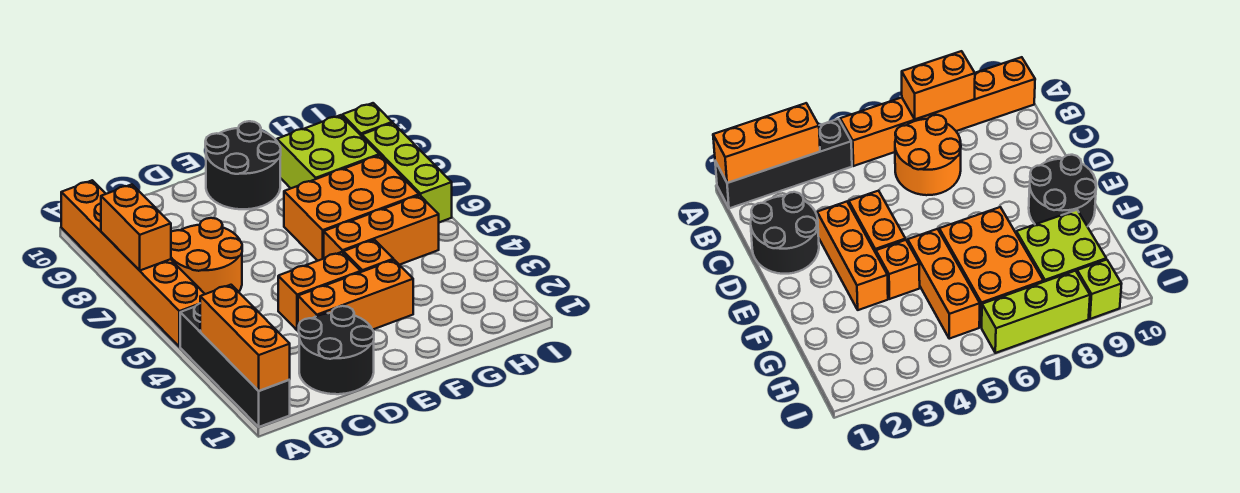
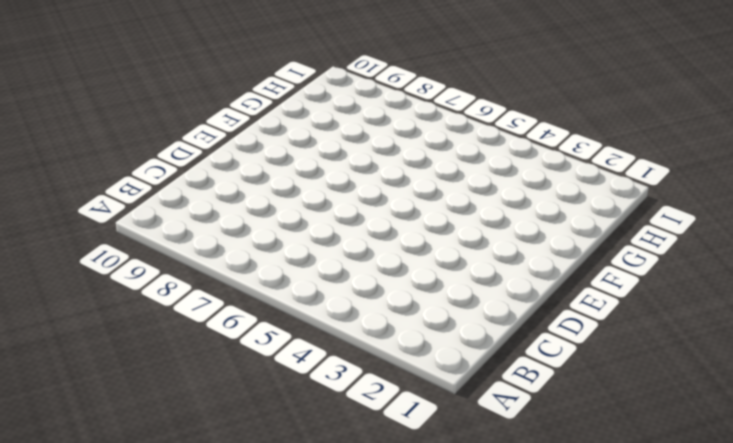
none -> black brick A1:A4 level 1
none -> orange brick A5:A10 level 1
none -> orange round brick B6:C7 level 1

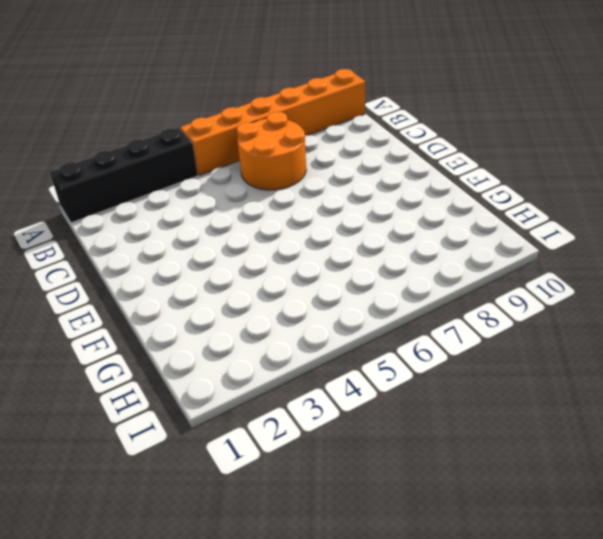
none -> black round brick C1:D2 level 1
none -> orange brick D3:F3 level 1
none -> orange brick D4:E4 level 1

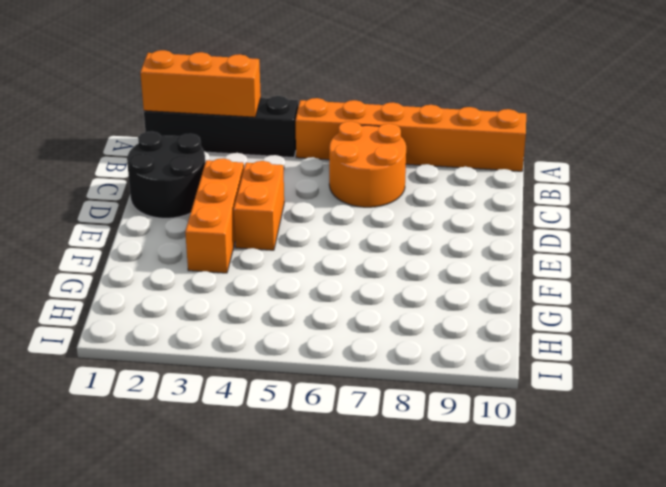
none -> black round brick E9:F10 level 1
none -> orange brick F4 level 1
none -> orange brick F5:H5 level 1

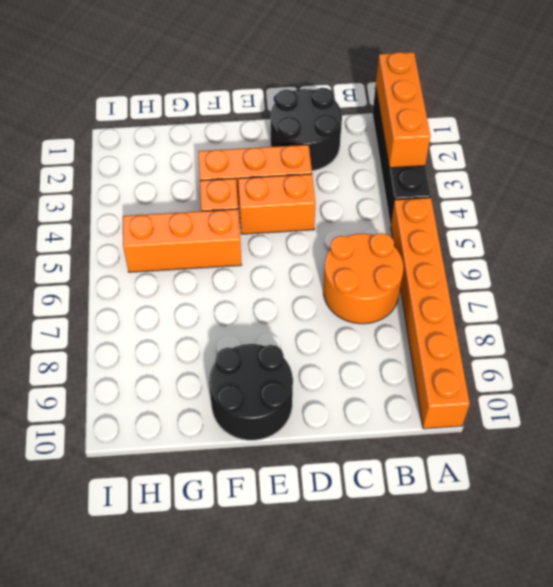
none -> orange brick F6:H7 level 1
none -> lime brick G8:H9 level 1
none -> lime brick I6:I8 level 1

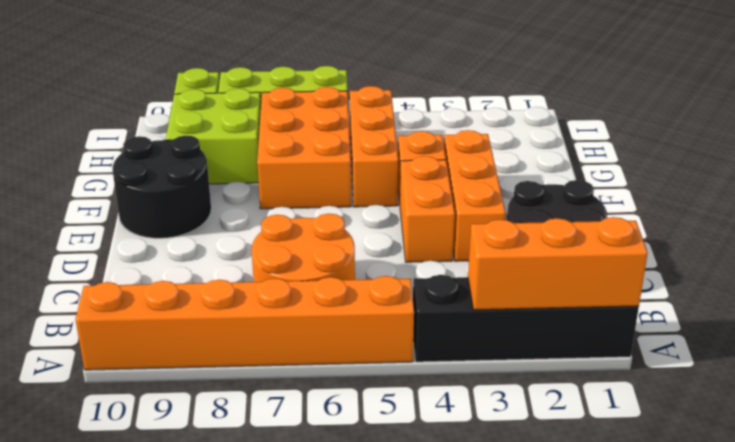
none -> orange brick A7:A8 level 2

